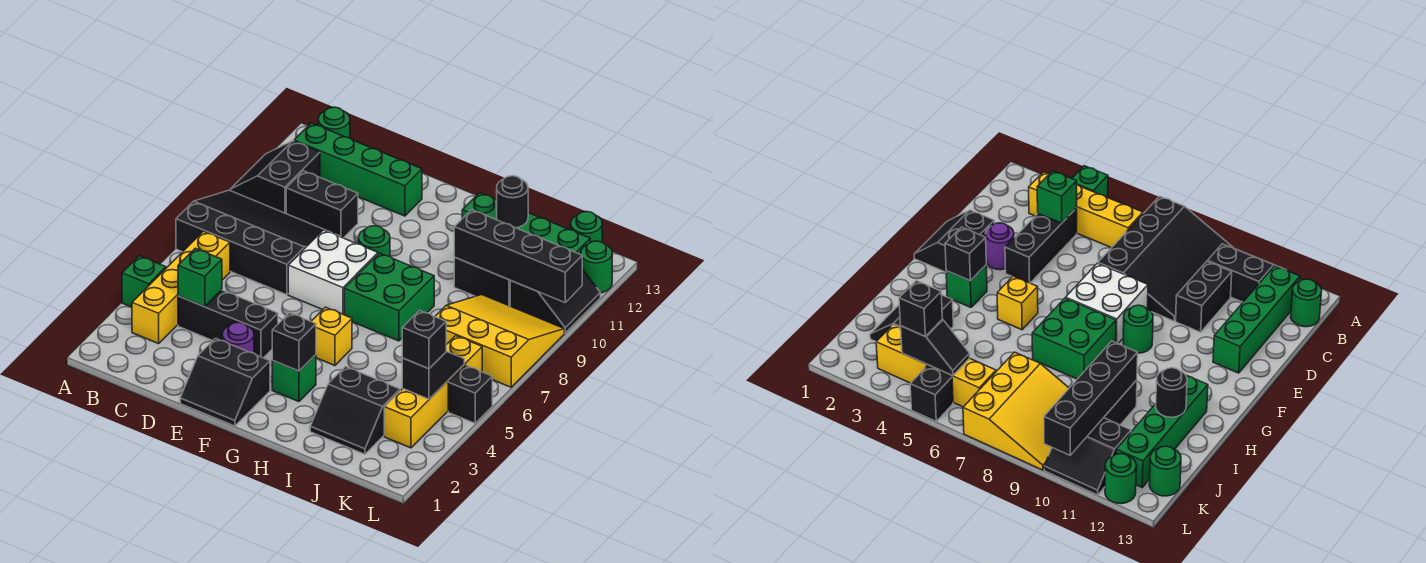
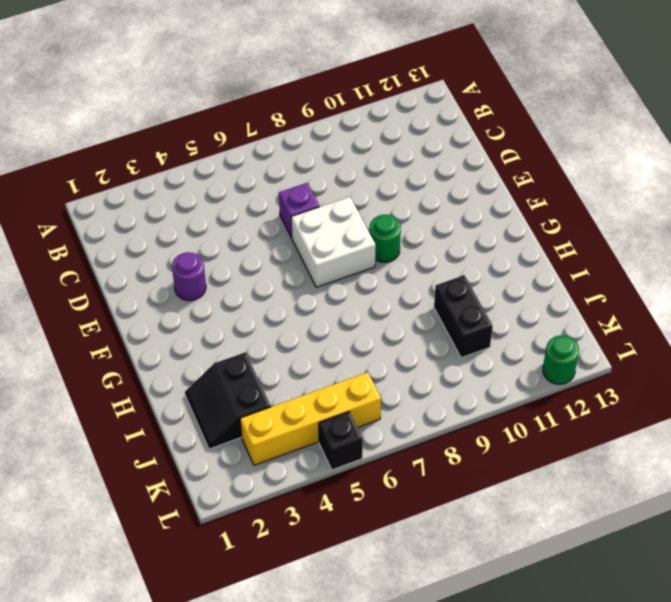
purple brick D7 level 1 -> black slope A7:D9 level 1 top 7
none -> green brick A4 level 1
none -> black slope A10:B11 level 1 top B
none -> yellow brick B3:B6 level 1
none -> green brick B12:E12 level 1

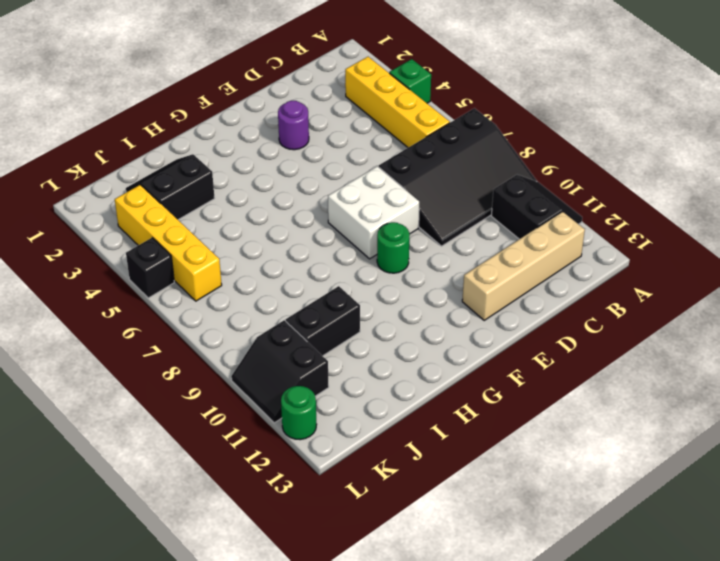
tan brick B12:E12 level 1 -> green brick B12:E12 level 1
none -> green round brick B13 level 1
none -> black brick C4:E4 level 1
none -> black brick C10:D10 level 1
none -> black slope E1:F2 level 1 top 2

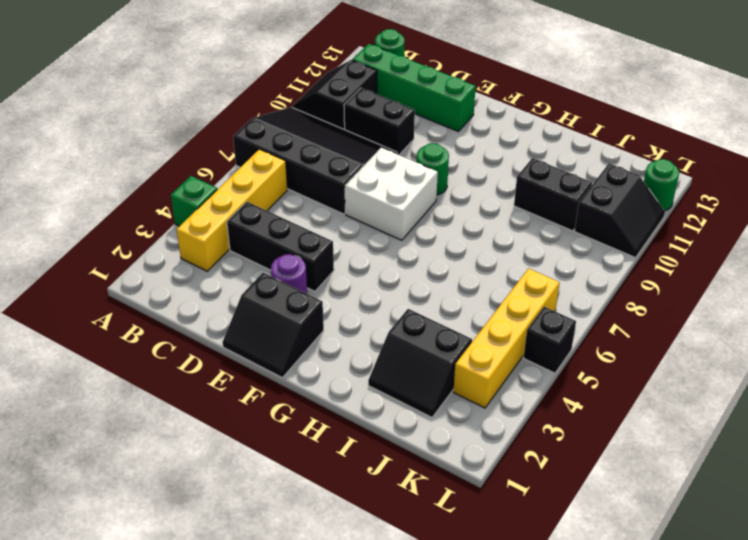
none -> green brick G3 level 1
none -> yellow brick G5 level 1
none -> green brick G7:H8 level 1
none -> green brick H12:K12 level 1

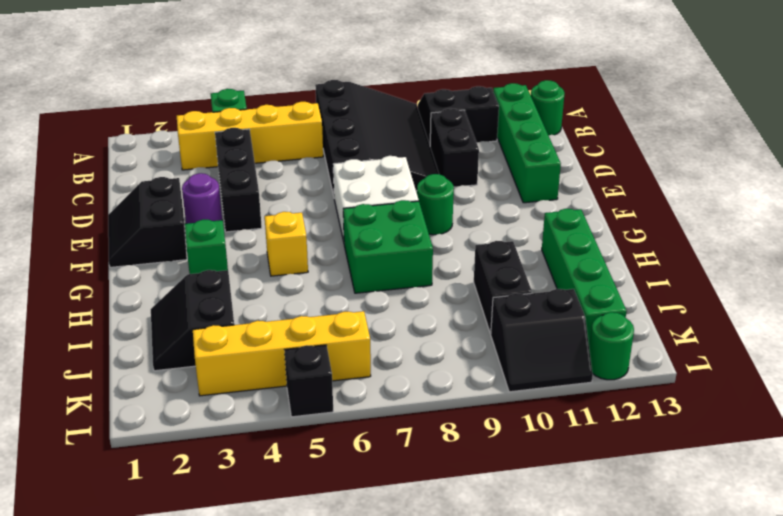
none -> yellow slope J7:L9 level 1 top 7
none -> green round brick K13 level 1
none -> green brick C4 level 2
none -> black brick G3 level 2

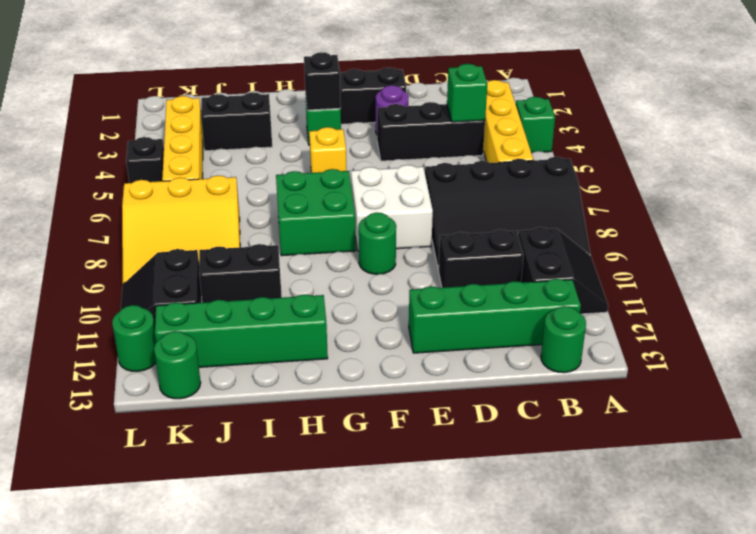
none -> black brick I10:L10 level 2
none -> black round brick I12 level 2
none -> black slope K4:K5 level 2 top 4
none -> black brick K4 level 3

